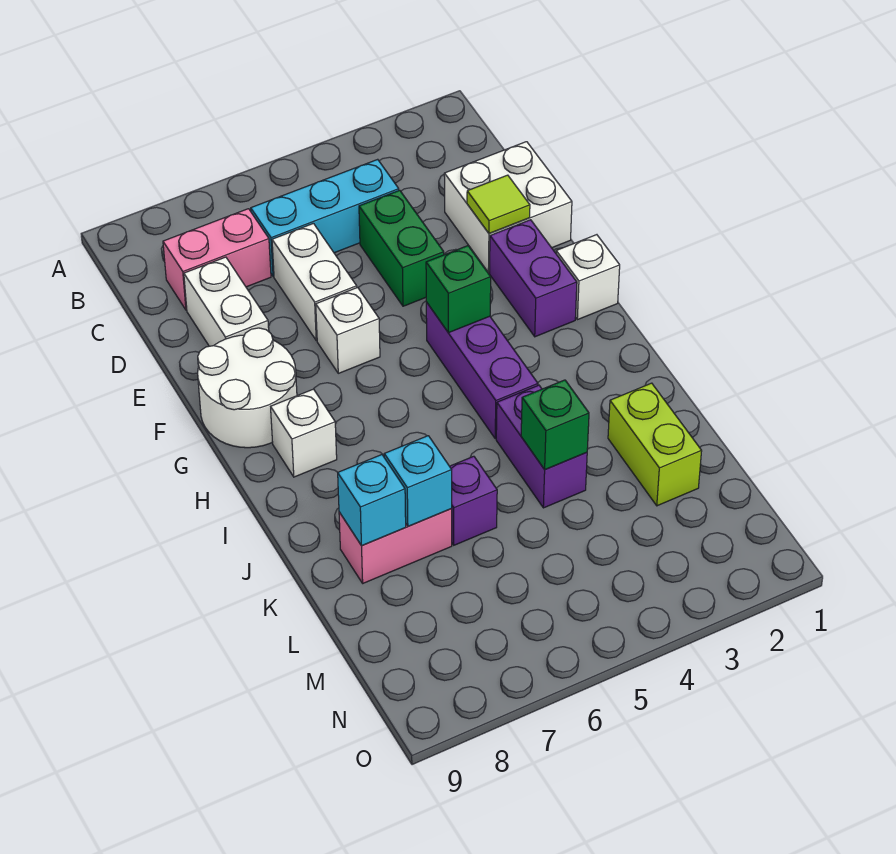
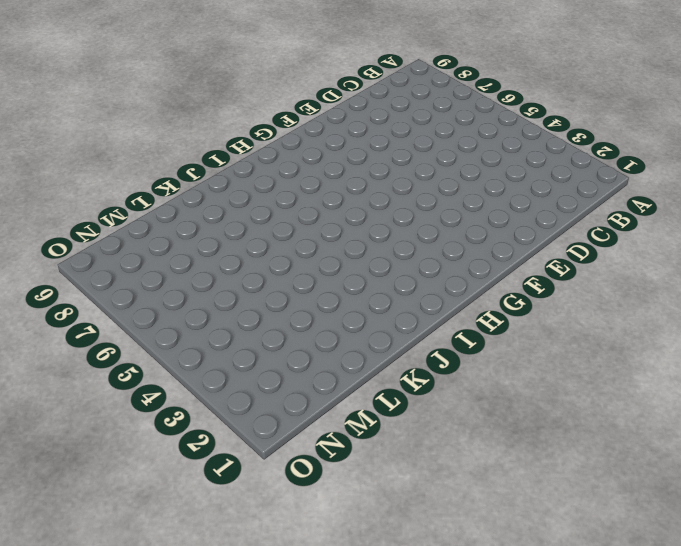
none -> cyan brick C4:C6 level 1
none -> pink brick C7:C8 level 1
none -> white brick D1:E2 level 1

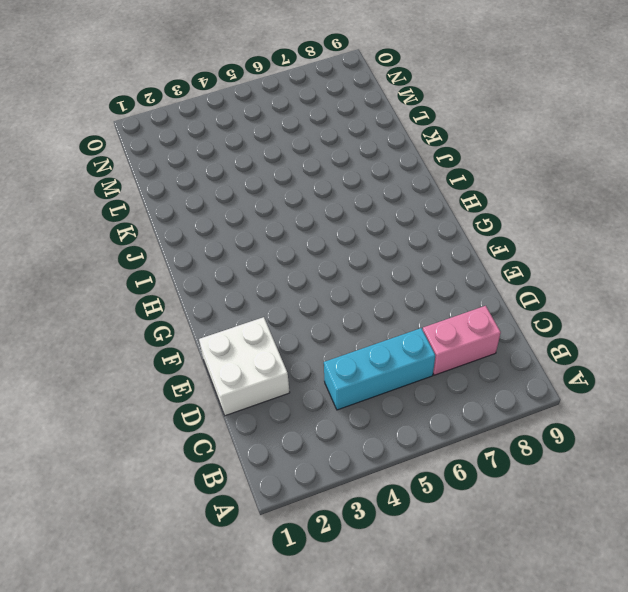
none -> green brick D4:E4 level 1
none -> white brick D6:E6 level 1
none -> white brick D8:E8 level 1

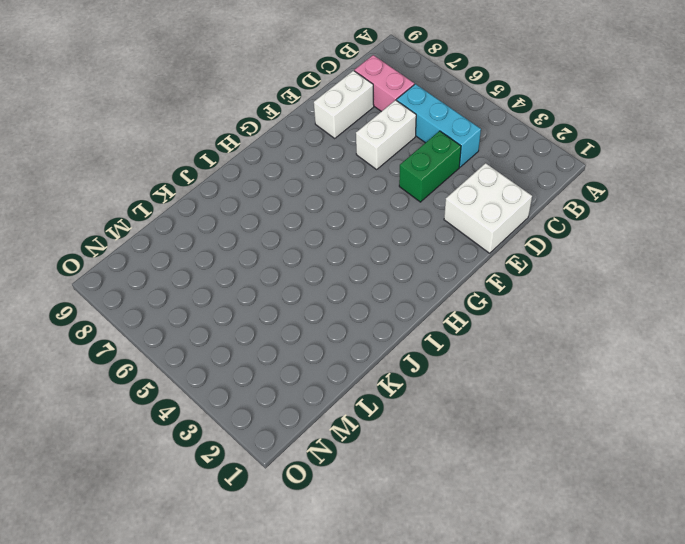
none -> purple brick F2:G2 level 1
none -> white brick F6 level 1
none -> white round brick F8:G9 level 1

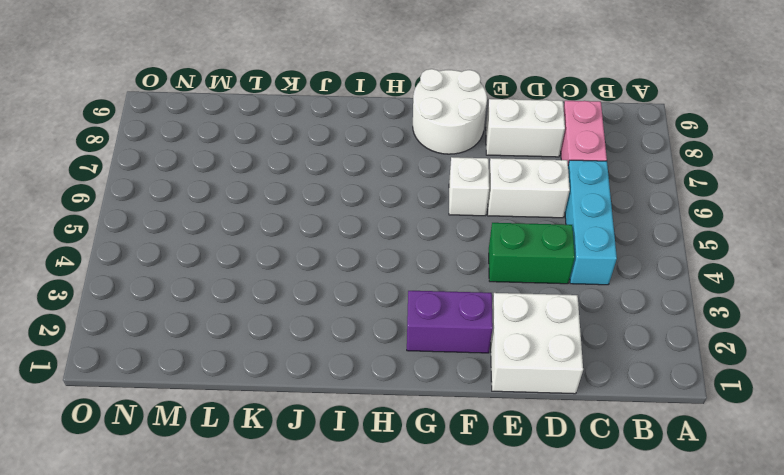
none -> white brick G1 level 1
none -> purple brick G4:I4 level 1
none -> white brick H8 level 1

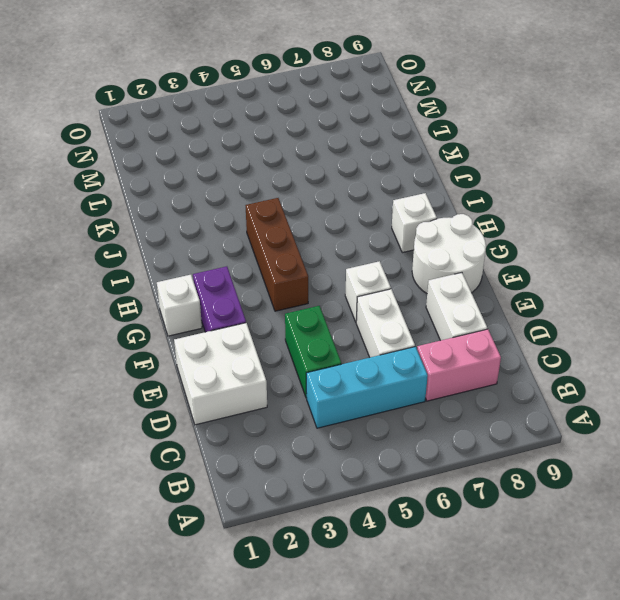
brown brick G4:I4 level 1 -> purple brick G4:I4 level 1
none -> purple brick J4:K4 level 1
none -> lime brick K2:L2 level 1
none -> purple brick K6 level 1

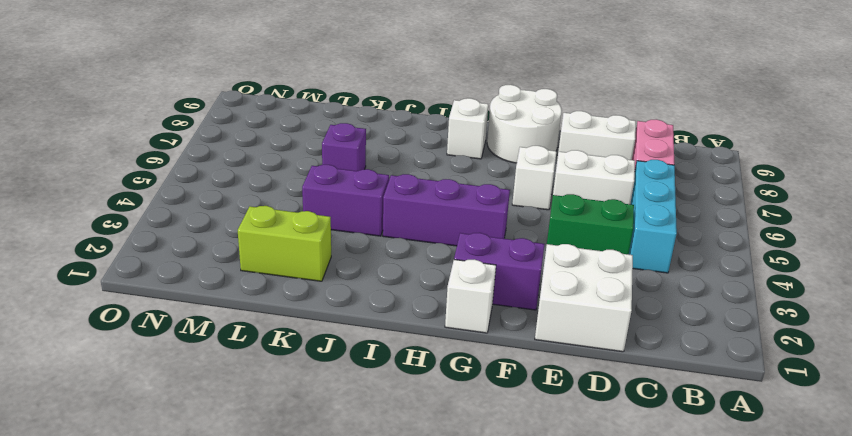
none -> pink brick K7:K8 level 1
none -> lime tile E2 level 2
none -> green brick G4 level 2

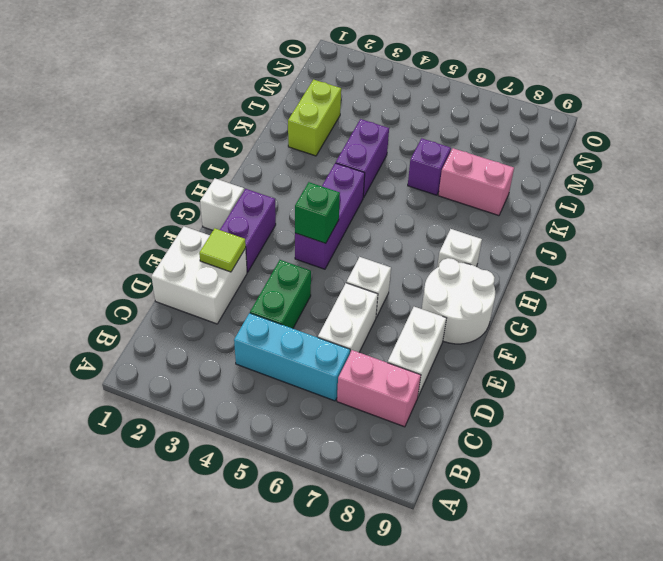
none -> green brick K4 level 2
none -> cyan brick K7 level 2
none -> cyan brick K8 level 2

